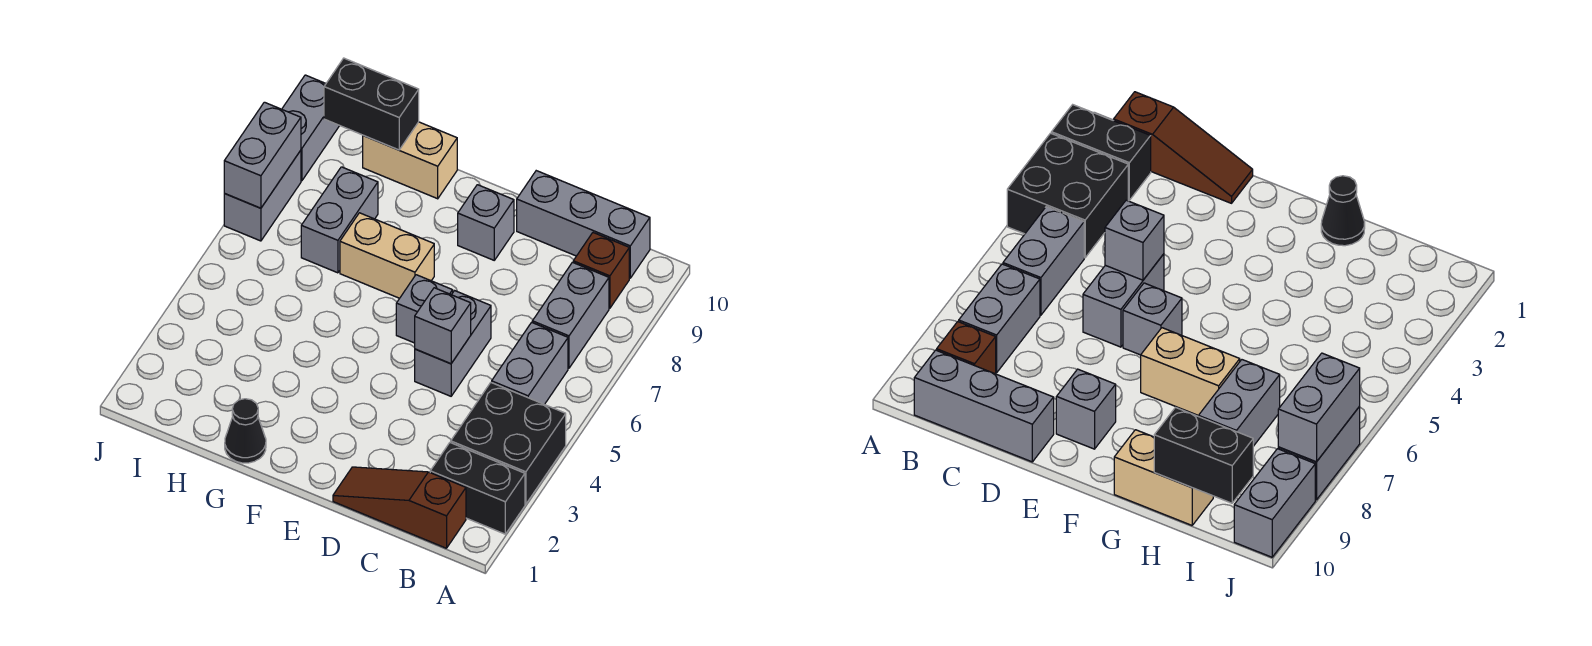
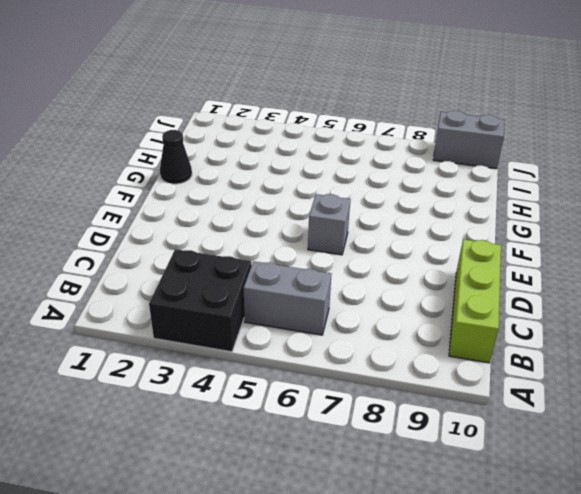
lime brick B10:D10 level 1 -> grey brick B10:D10 level 1
none -> black brick A2:B2 level 1
none -> brown slope B1:D1 level 1 top B
none -> grey brick B7:B8 level 1

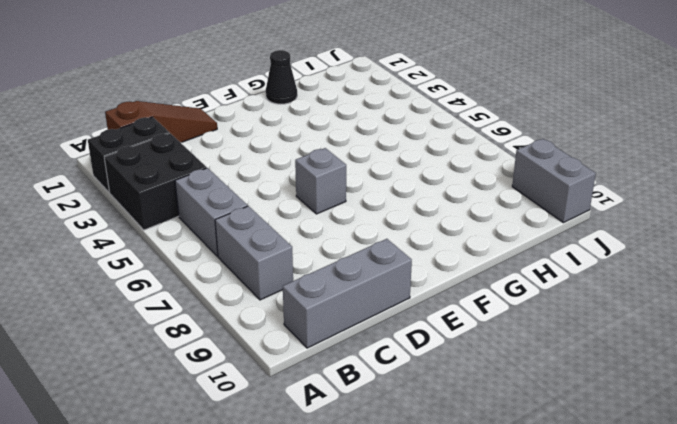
none -> brown brick B9 level 1
none -> grey brick D5:D6 level 1
none -> grey brick E9 level 1

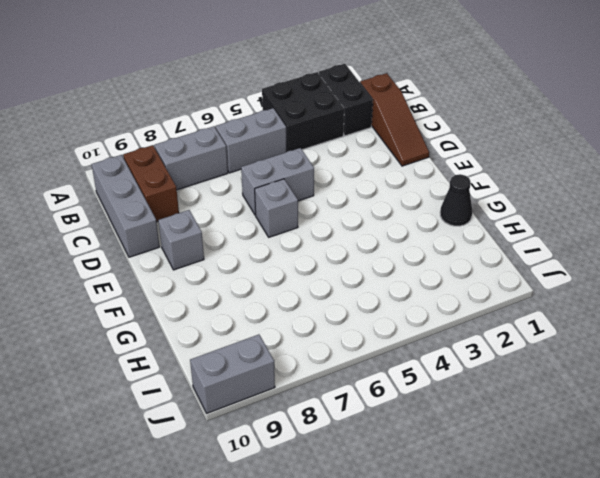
brown brick B9:C9 level 1 -> brown brick B9 level 1
none -> tan brick F7:G7 level 1
none -> tan brick G10:H10 level 1
none -> grey brick H7:H8 level 1

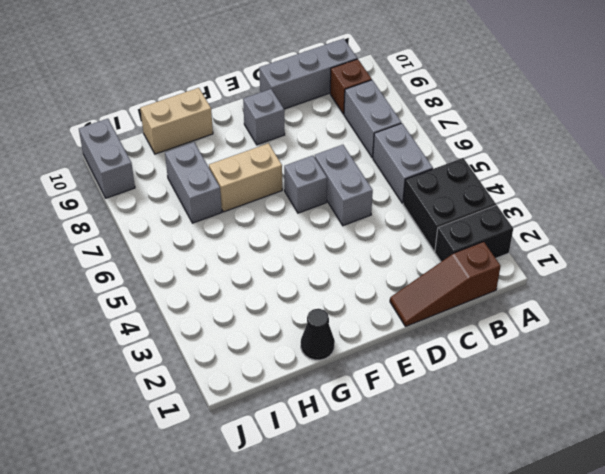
none -> grey brick J7:J8 level 1
none -> grey brick D5 level 2
none -> black brick H10:I10 level 2

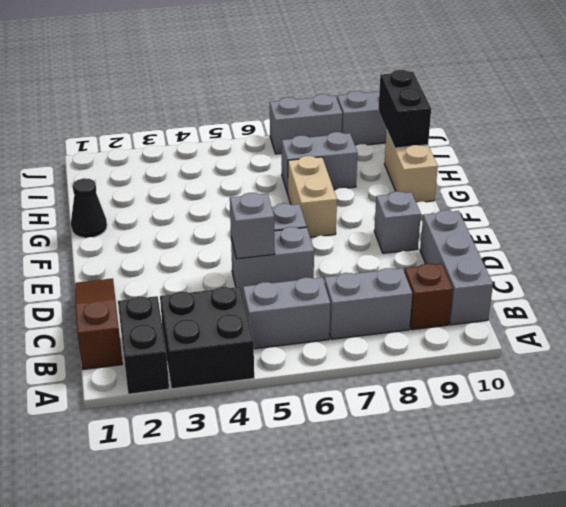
none -> grey brick J7:J8 level 2

